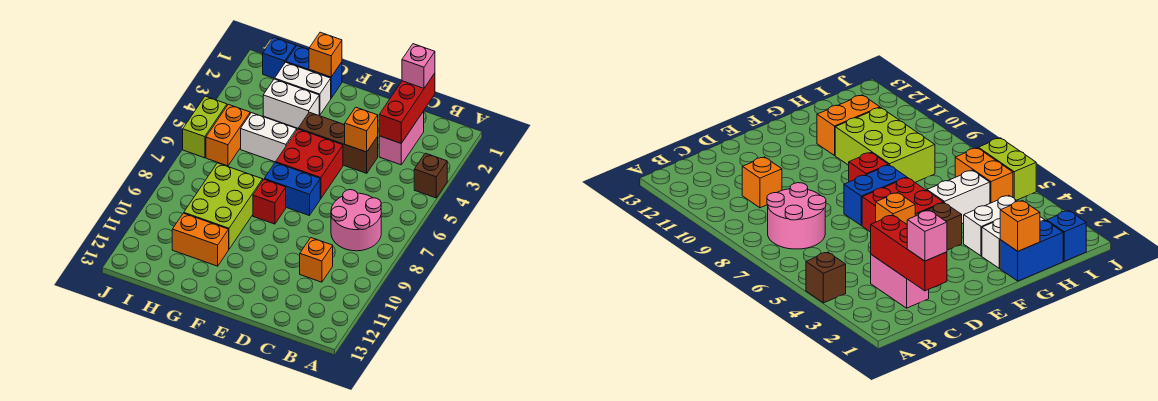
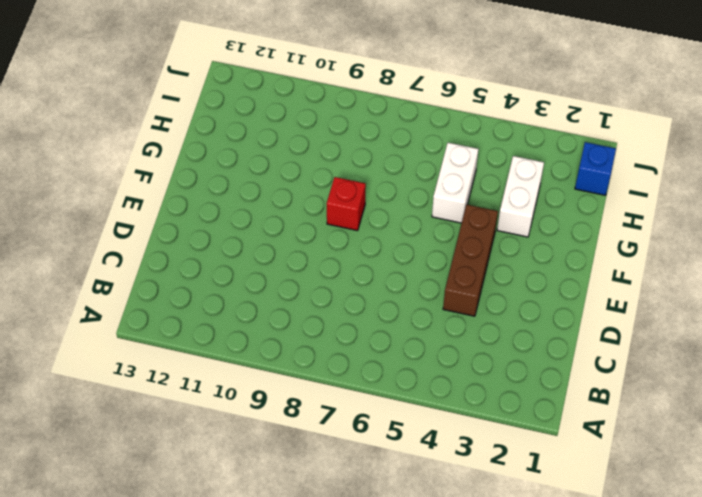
none -> brown brick A4 level 1
none -> pink round brick B7:C8 level 1
none -> pink brick C2:C3 level 1

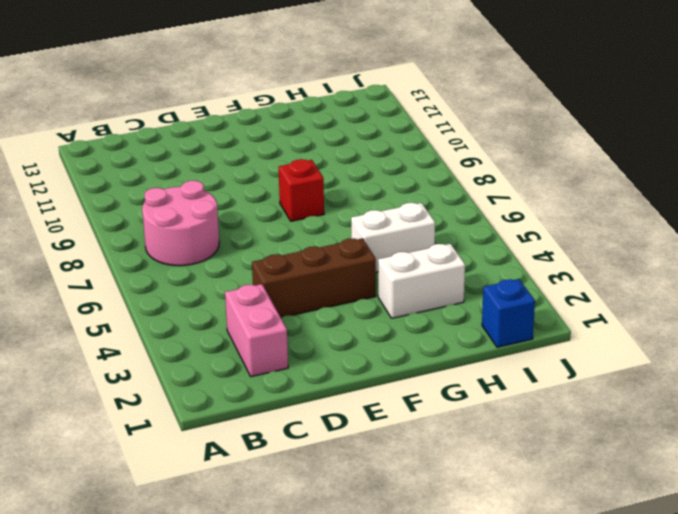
none -> brown brick A4 level 1
none -> orange brick C10 level 1
none -> red brick E5:F6 level 1

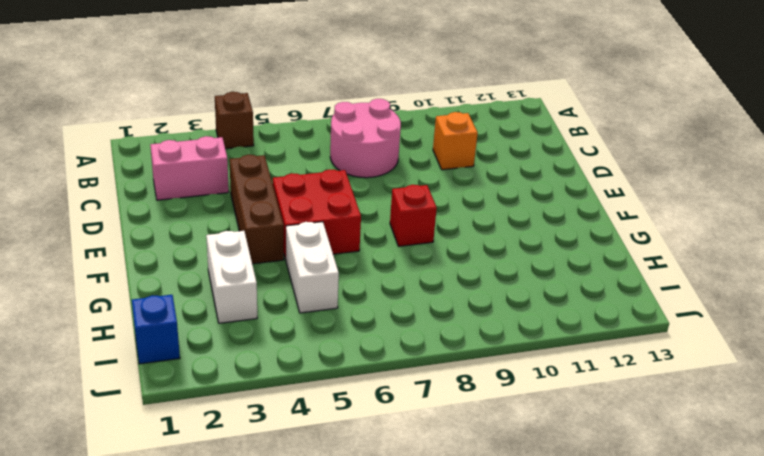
none -> blue brick E7:F7 level 1
none -> blue brick G1:H1 level 1
none -> white brick G2:H2 level 1

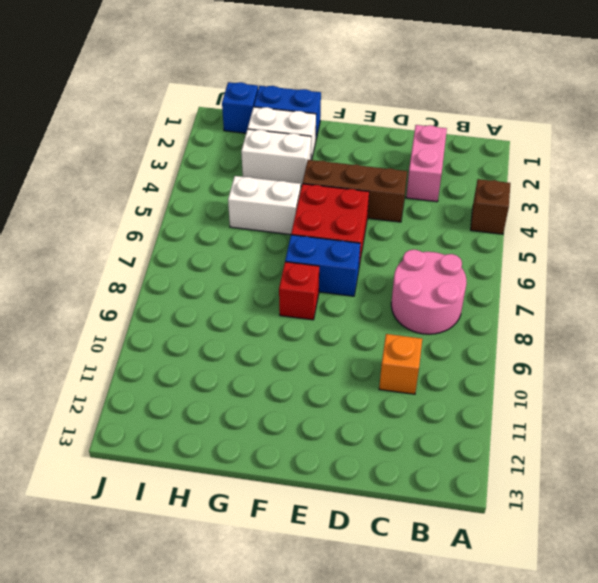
none -> lime brick G8:H10 level 1
none -> orange brick G11:H11 level 1
none -> orange brick I5:I6 level 1

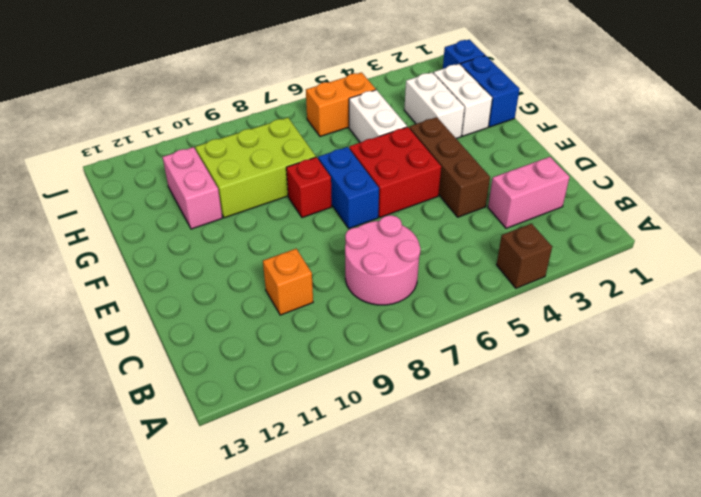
pink brick G11:H11 level 1 -> orange brick G11:H11 level 1
none -> lime brick J5:J6 level 1
none -> red brick C1:C3 level 2
none -> orange brick D4 level 2

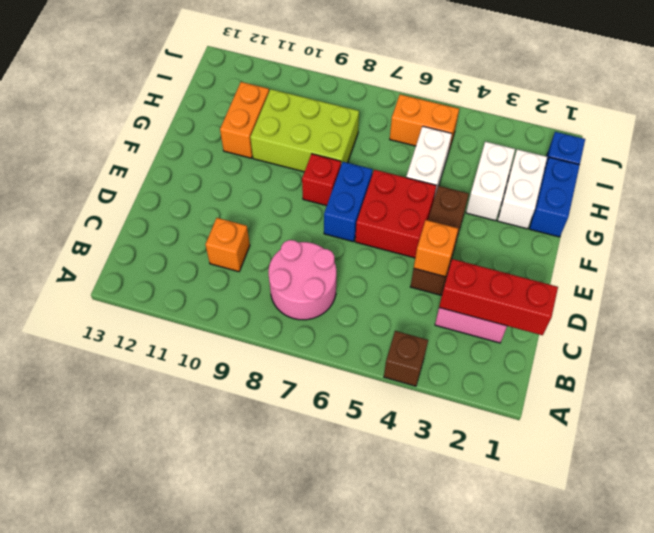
none -> lime brick J5:J6 level 1
none -> orange brick G1 level 2
none -> pink brick C1 level 3

